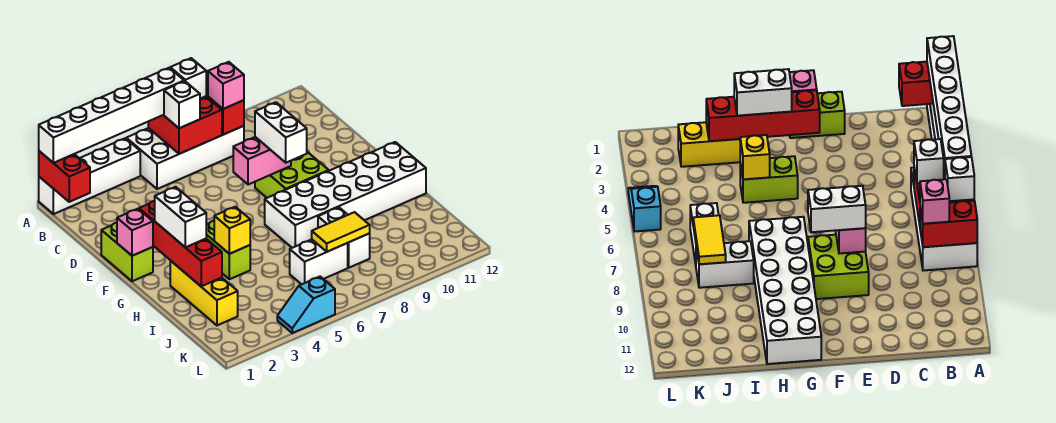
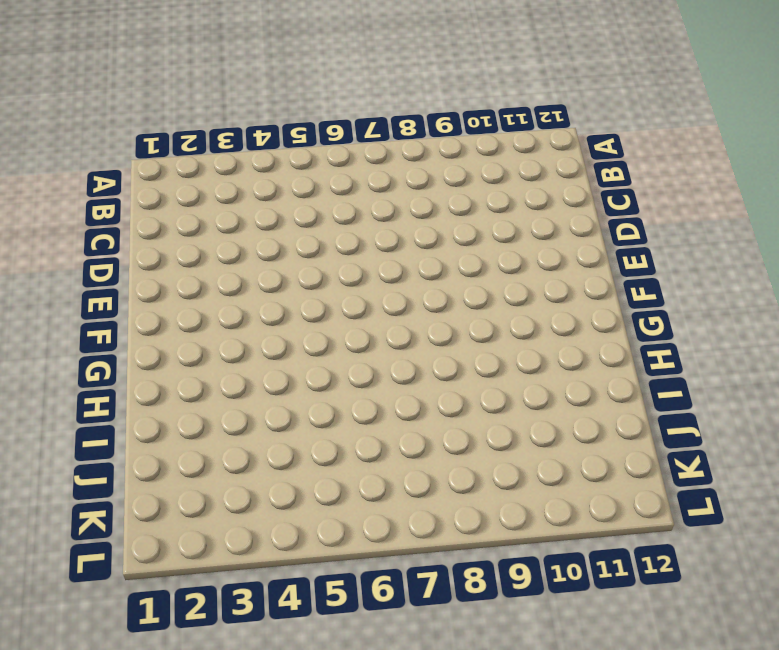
none -> white brick A1:A4 level 1
none -> white brick A5:B8 level 1
none -> lime brick E1:F1 level 1

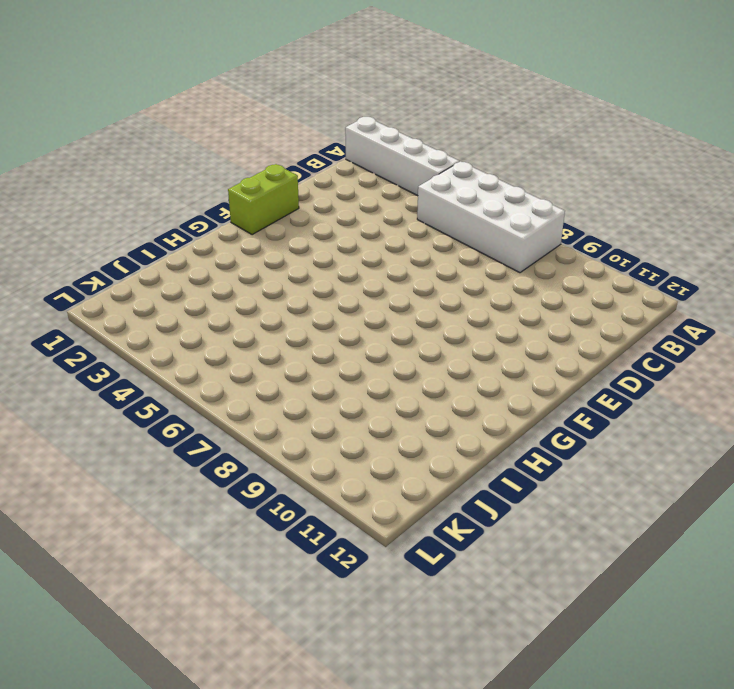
none -> lime brick E8:F9 level 1
none -> lime brick G4:H4 level 1
none -> white brick G7:H12 level 1

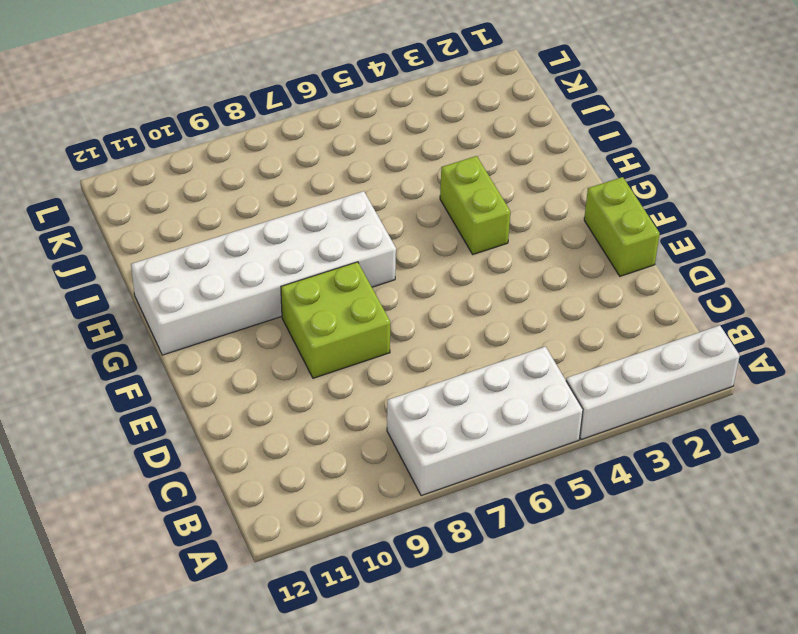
none -> yellow brick H2:J2 level 1
none -> white brick I8:J8 level 1
none -> white brick J6:J7 level 1

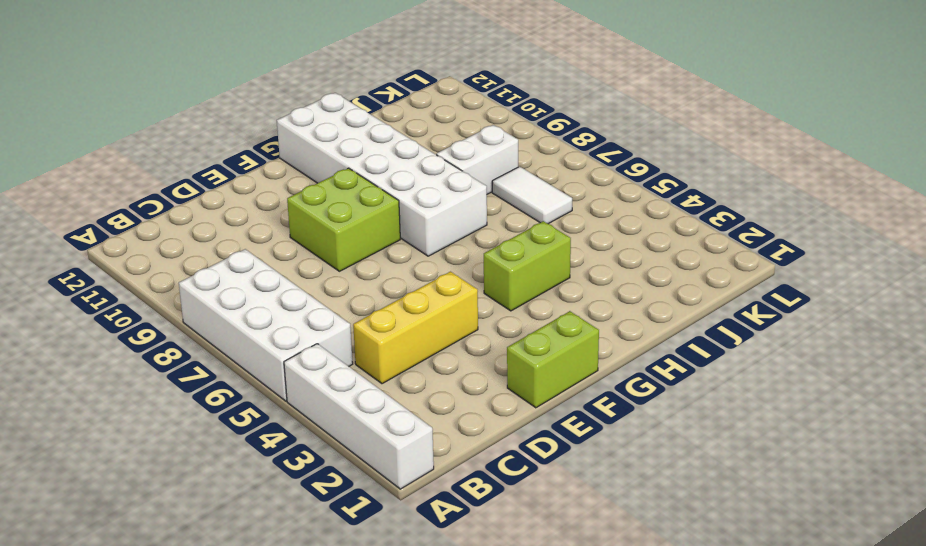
yellow brick C4:E4 level 1 -> yellow brick H2:J2 level 1
white tile J6:J7 level 1 -> white brick J6:J7 level 1
none -> cyan slope L4:L5 level 1 top 5
none -> red brick A1:B1 level 2
none -> red brick A6:B7 level 2

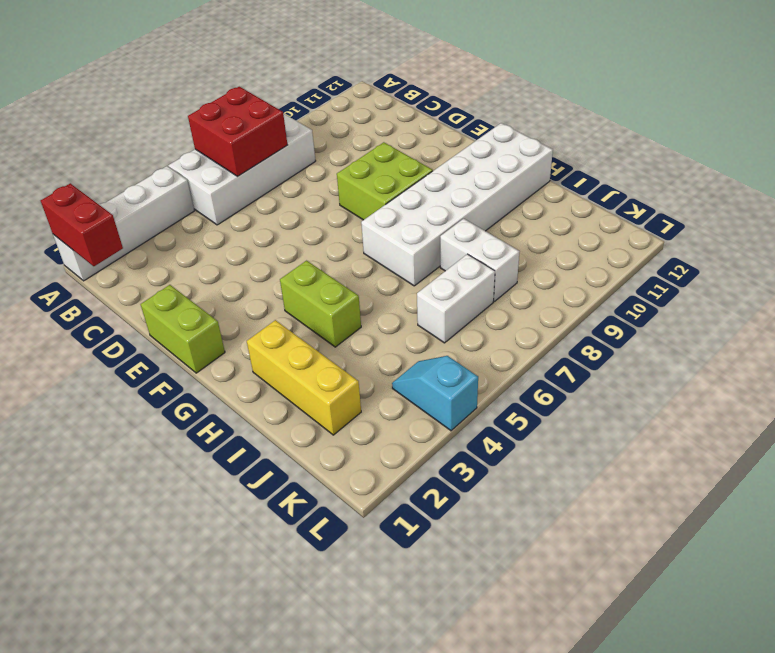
cyan slope K4:L4 level 1 top L -> cyan slope L4:L5 level 1 top 5
none -> red brick A8:B8 level 2
none -> pink brick E7:E8 level 2
none -> pink brick F1 level 2

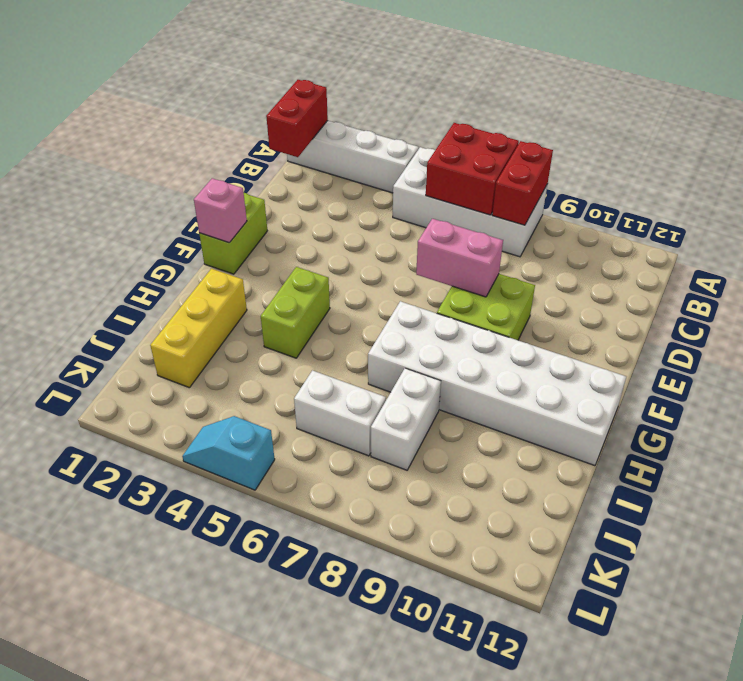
none -> red brick F2:I2 level 2
none -> yellow brick H4 level 2
none -> yellow tile J7:J8 level 2

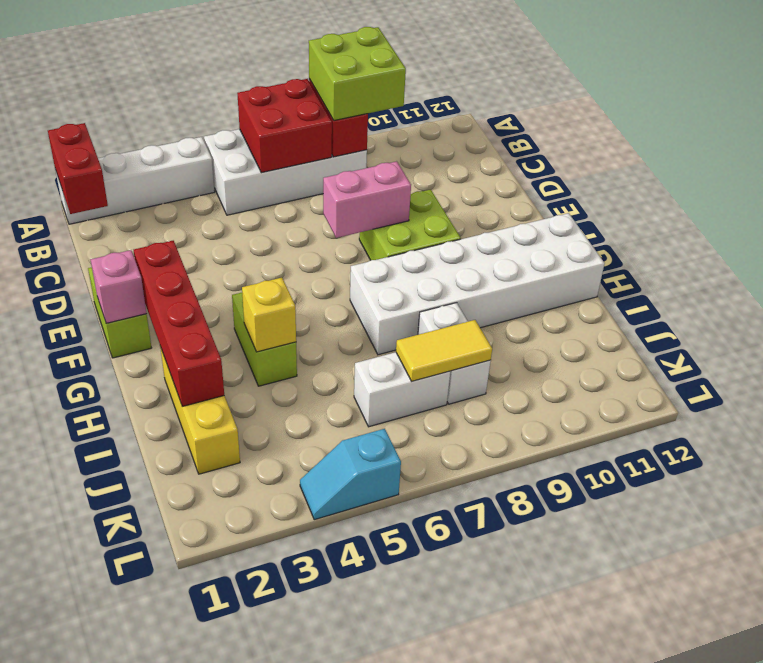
lime brick A8:B9 level 3 -> pink brick B8 level 3
none -> white brick A1:A6 level 3
none -> white brick A7 level 3
none -> white brick B6 level 3

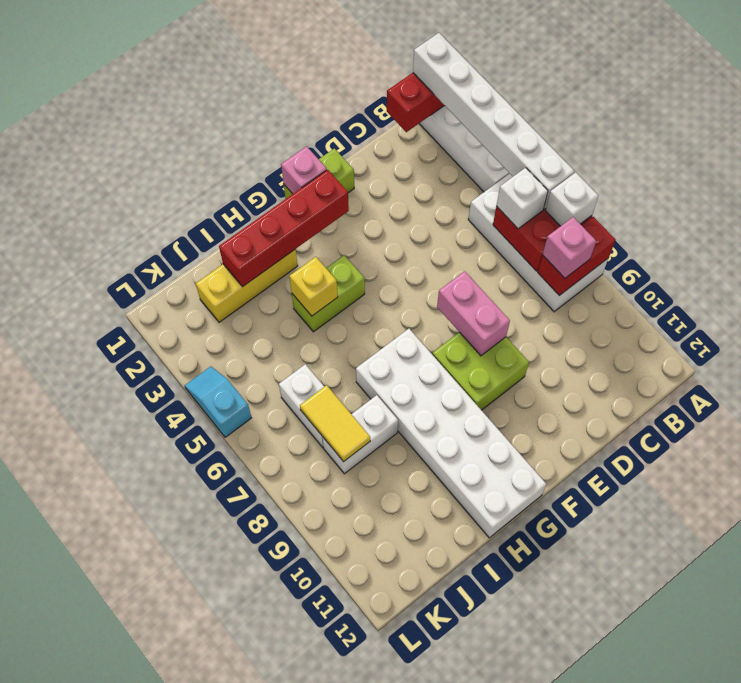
none -> white brick E8:F8 level 3
none -> white brick G2:H2 level 3

